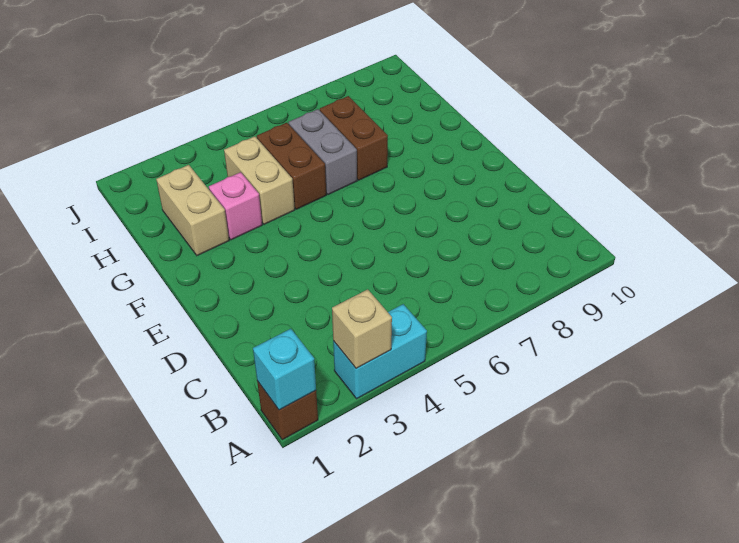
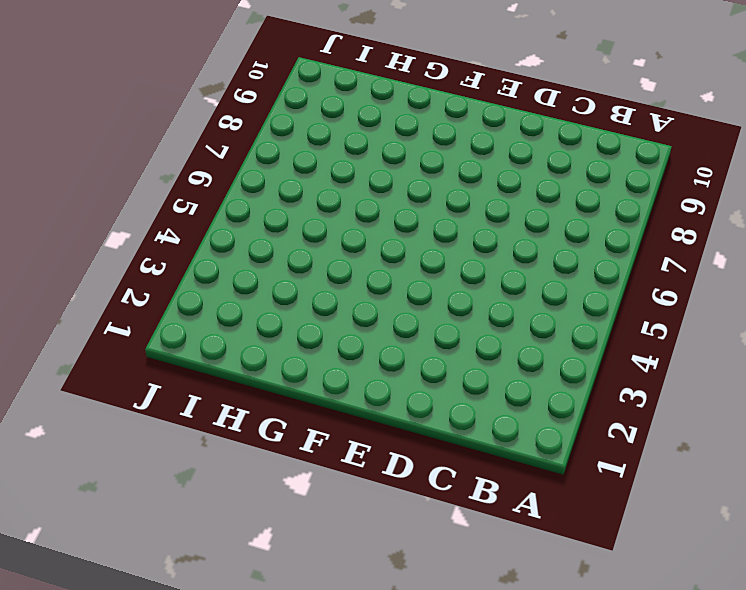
none -> brown brick A1 level 1
none -> cyan brick A3:A4 level 1

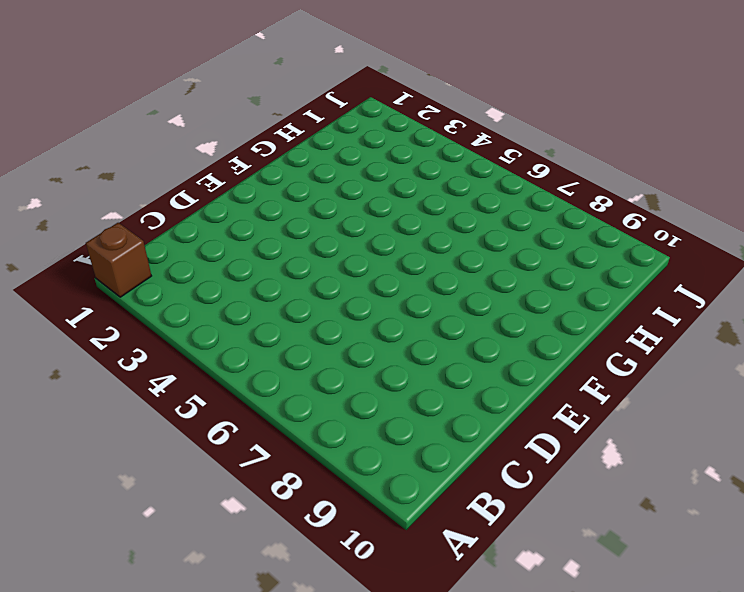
none -> cyan brick A3:A4 level 1
none -> tan brick G2:H2 level 1

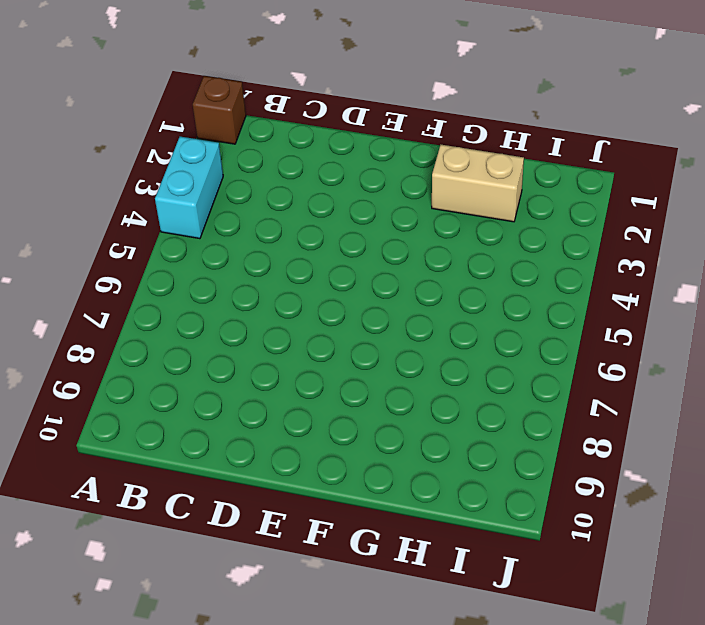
none -> pink brick G3 level 1
none -> tan brick G4:H4 level 1

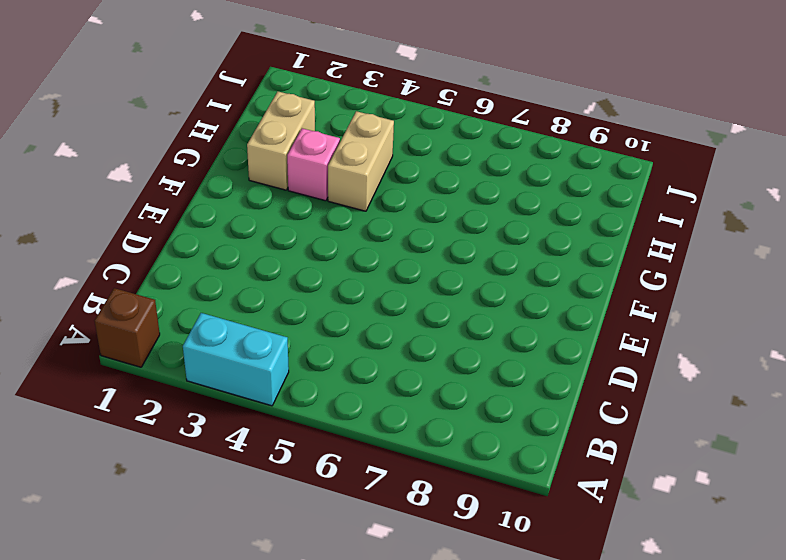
none -> brown brick G5:H5 level 1
none -> grey brick G6:H6 level 1

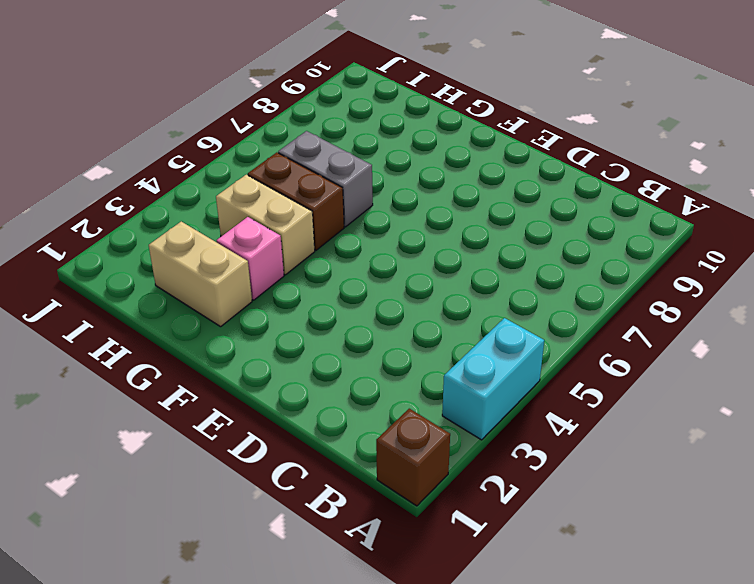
none -> brown brick G7:H7 level 1
none -> cyan brick A1 level 2

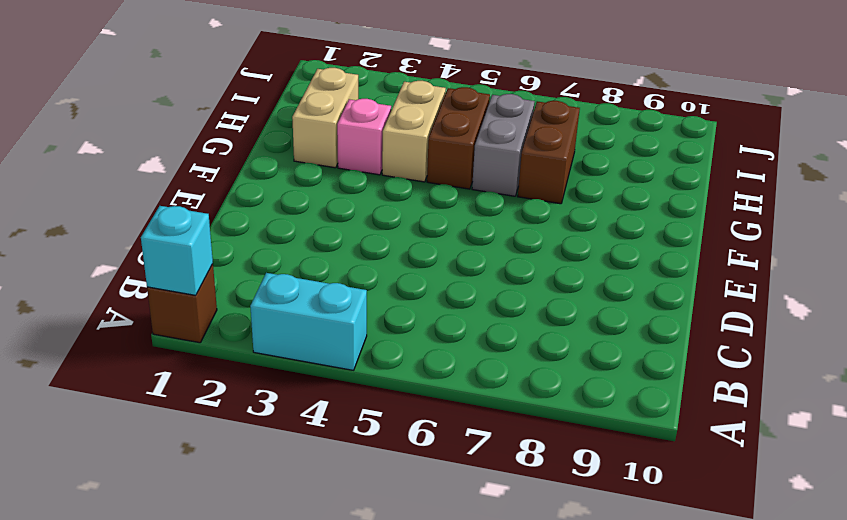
none -> tan brick A3 level 2

